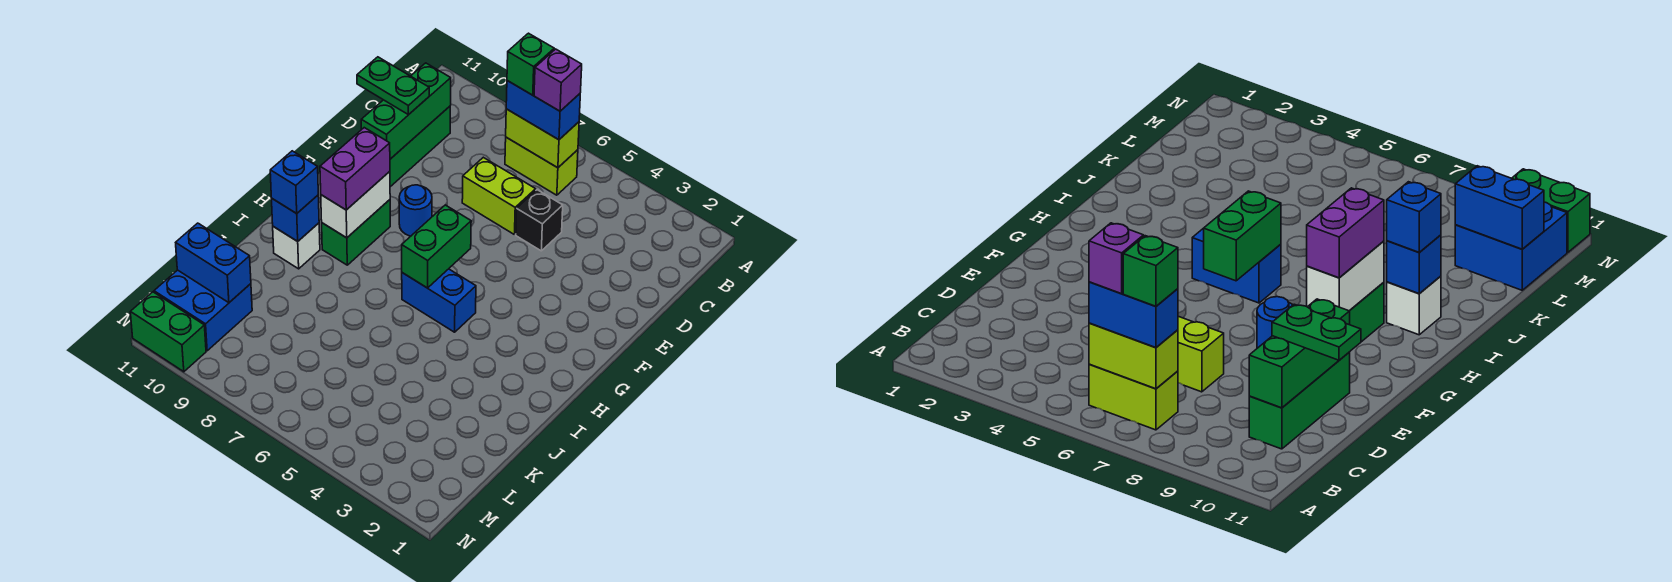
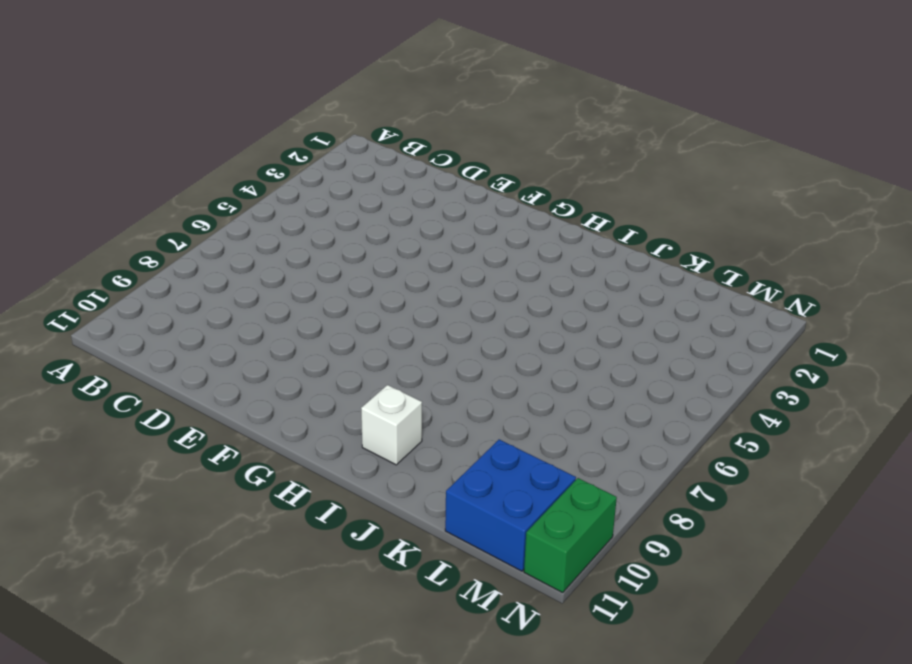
none -> lime brick B6:B7 level 1
none -> green brick C10:E10 level 1
none -> black brick D5 level 1

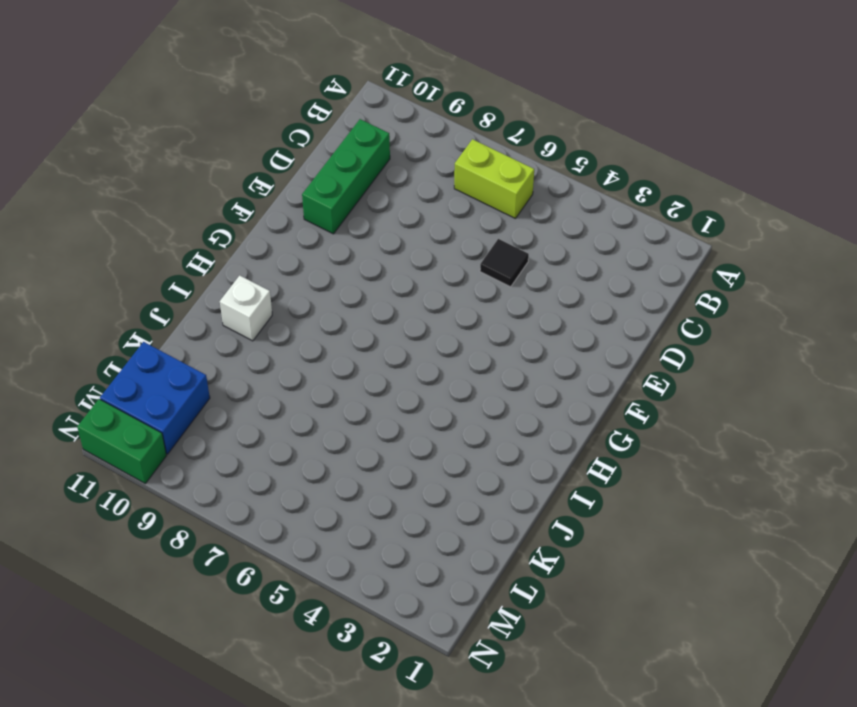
black tile D5 level 1 -> black brick D5 level 1
none -> lime brick D6:D7 level 1
none -> blue round brick F8 level 1
none -> green brick G9:H9 level 1

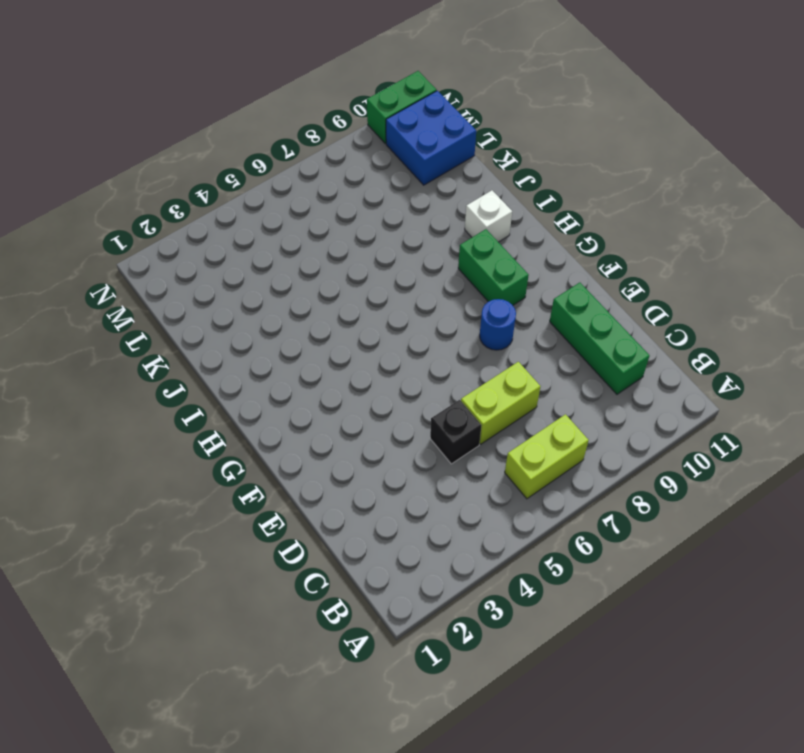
none -> blue brick H5:H6 level 1
none -> lime brick B6:B7 level 2
none -> green brick C10:E10 level 2

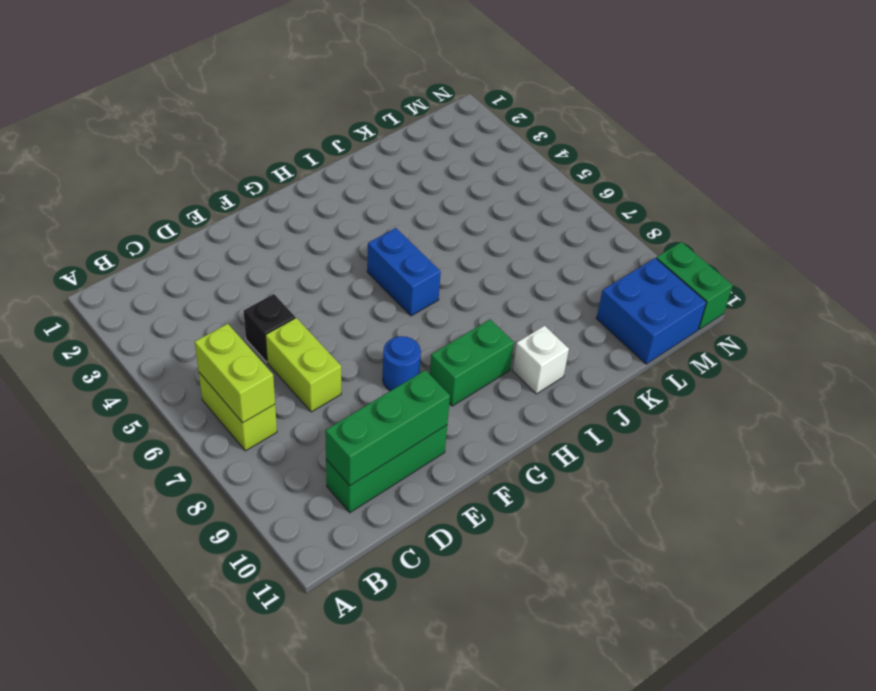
none -> green brick G6:H6 level 2
none -> white brick G9:H9 level 2
none -> blue brick I10 level 2

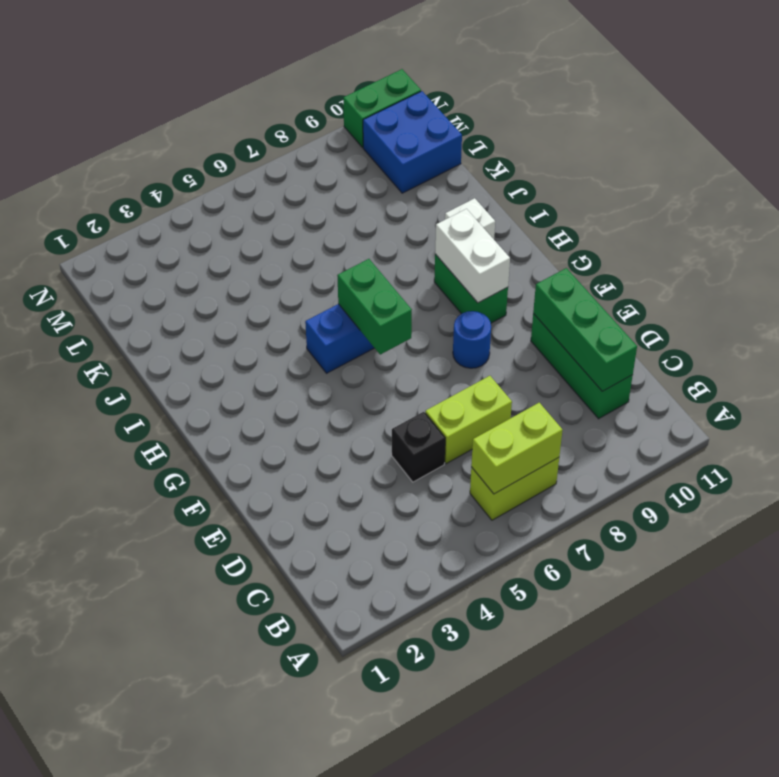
none -> blue brick I10 level 2
none -> blue brick L10:L11 level 2
none -> blue brick B6:B7 level 3

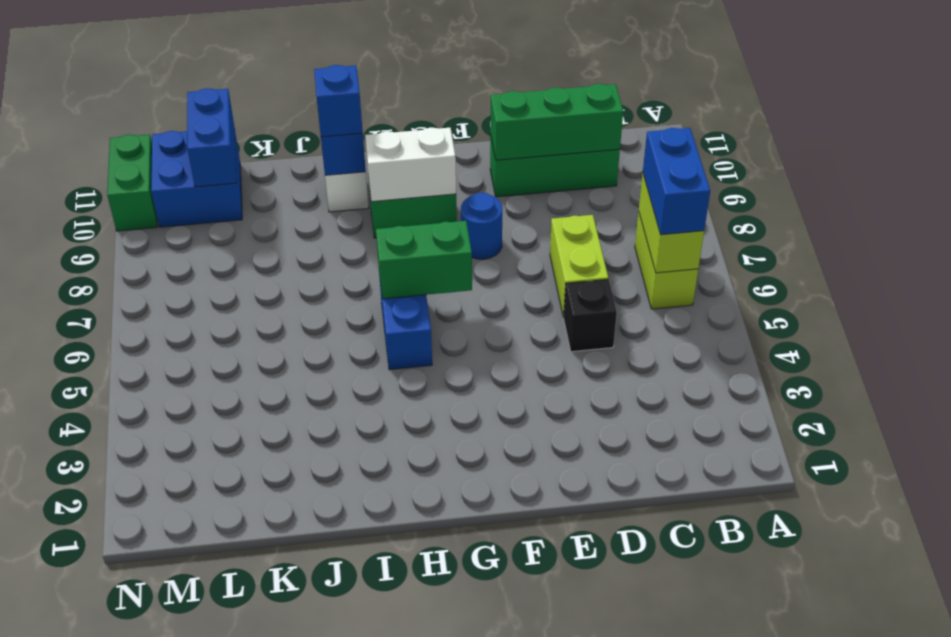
none -> green plate D10:D11 level 3
none -> purple brick G9:H9 level 3
none -> purple brick B6 level 4

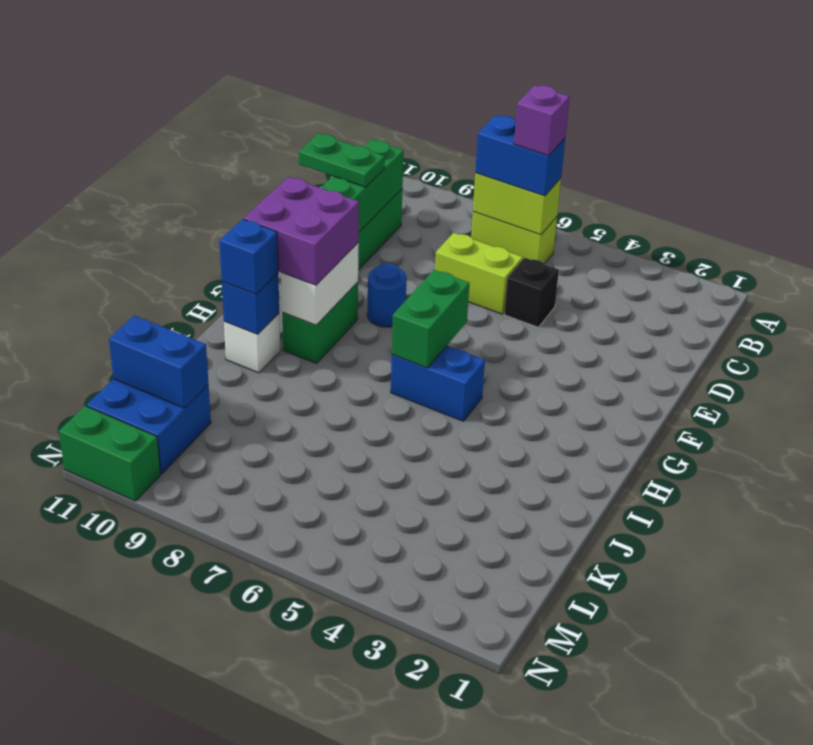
purple brick G9:H10 level 3 -> purple brick G9:H9 level 3
none -> green brick B7 level 4

